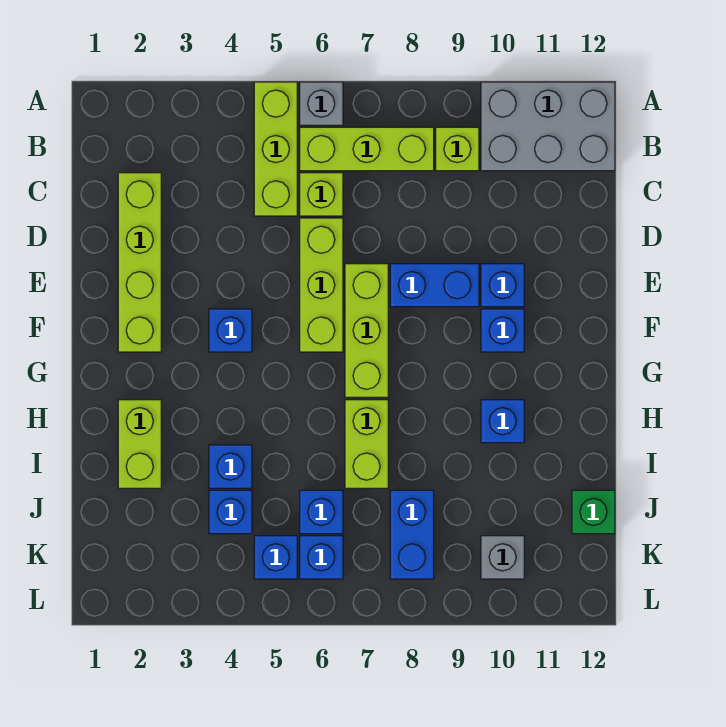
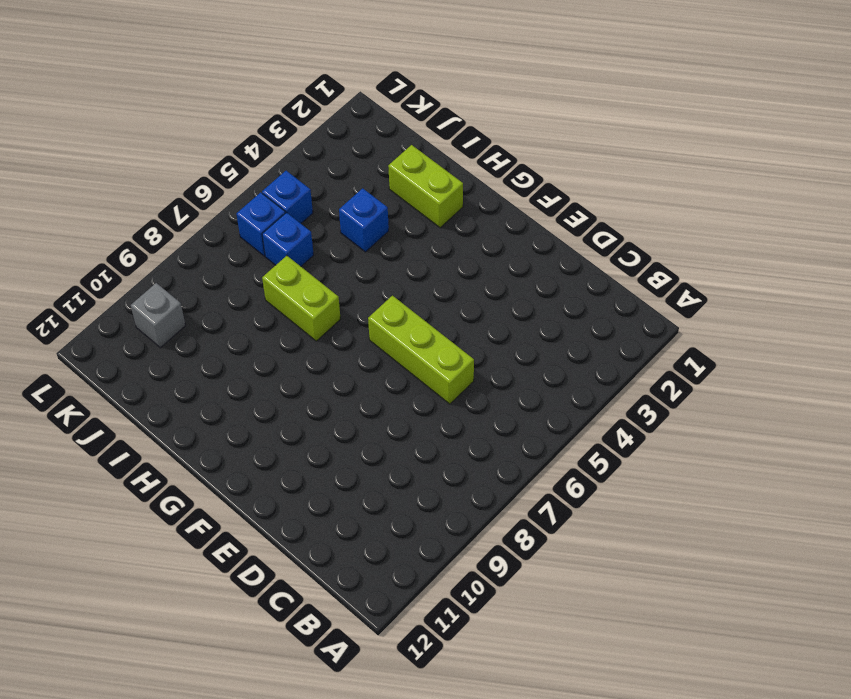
none -> lime brick A5:C5 level 1
none -> grey brick A6 level 1
none -> grey brick A10:B12 level 1

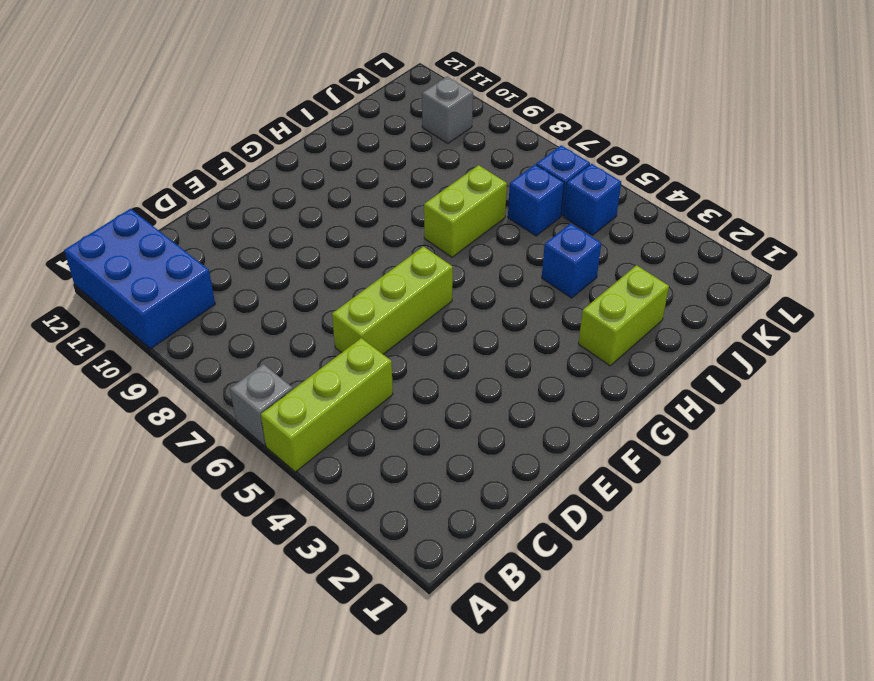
blue brick A10:B12 level 1 -> grey brick A10:B12 level 1
none -> lime brick B6:B8 level 1
none -> lime brick B9 level 1
none -> lime brick C2:F2 level 1

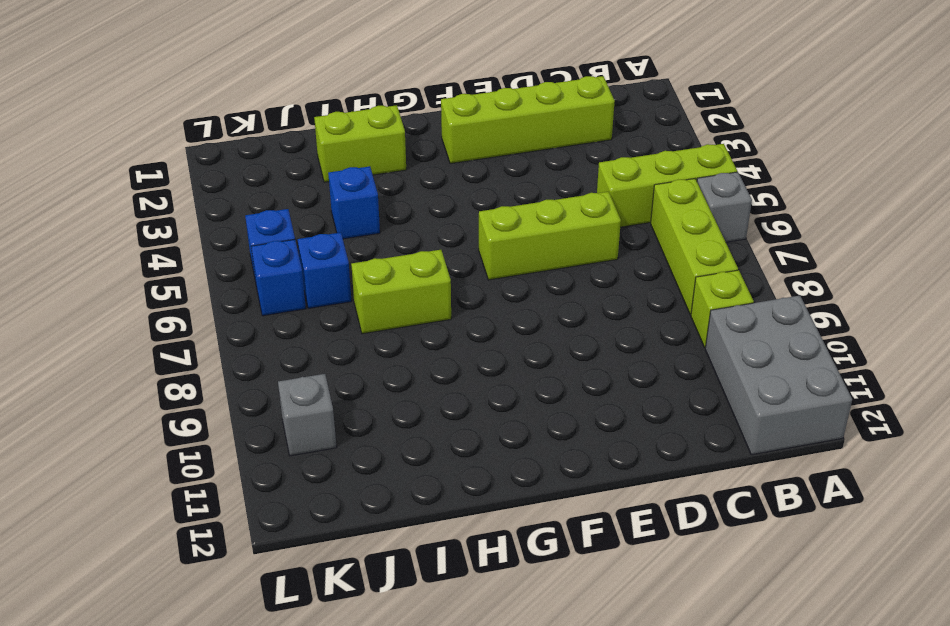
none -> lime brick C6 level 1
none -> lime brick E7:G7 level 1
none -> blue brick E8:E9 level 1

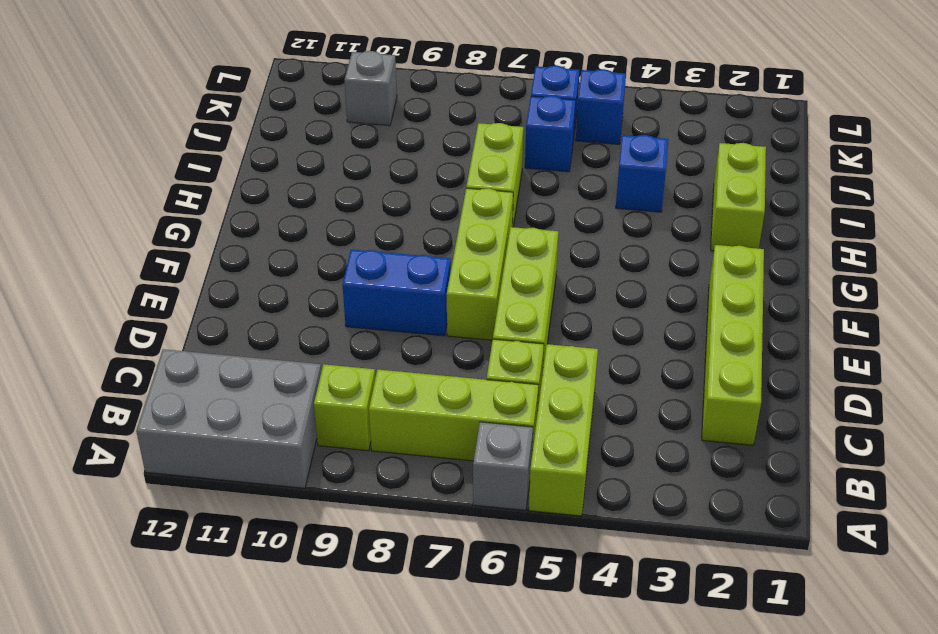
none -> blue brick E10 level 1
none -> blue brick F4 level 1
none -> blue brick F10 level 1

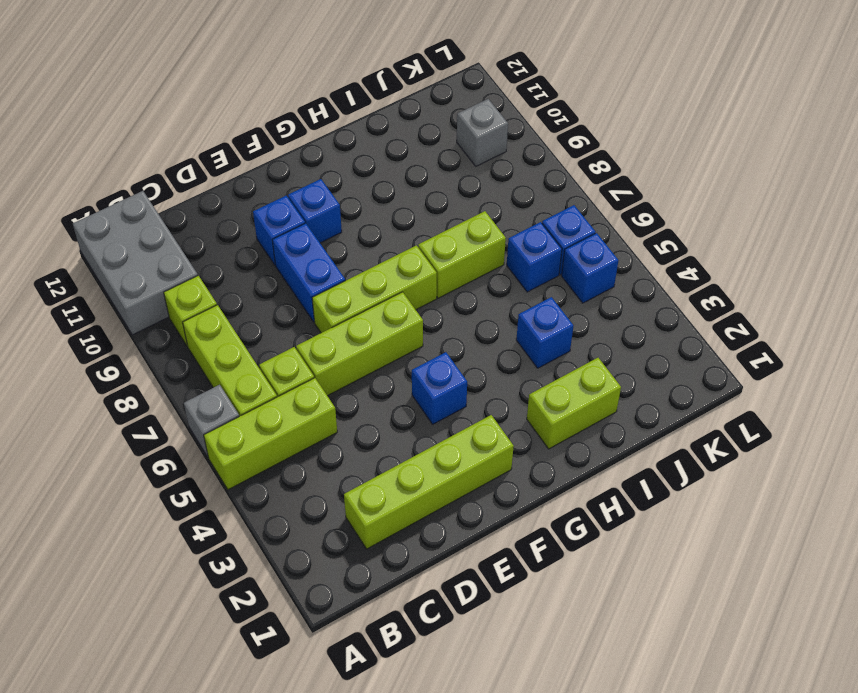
none -> blue brick H10 level 1
none -> blue brick J4 level 1
none -> blue brick J8:K8 level 1

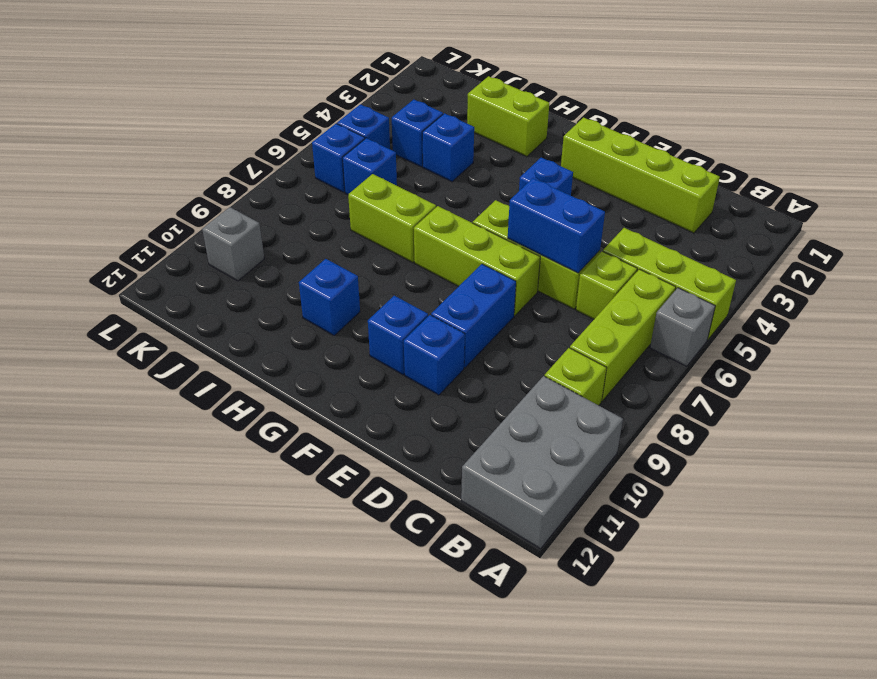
blue brick D6:E6 level 2 -> blue brick J8:K8 level 1
none -> green brick J12 level 1

